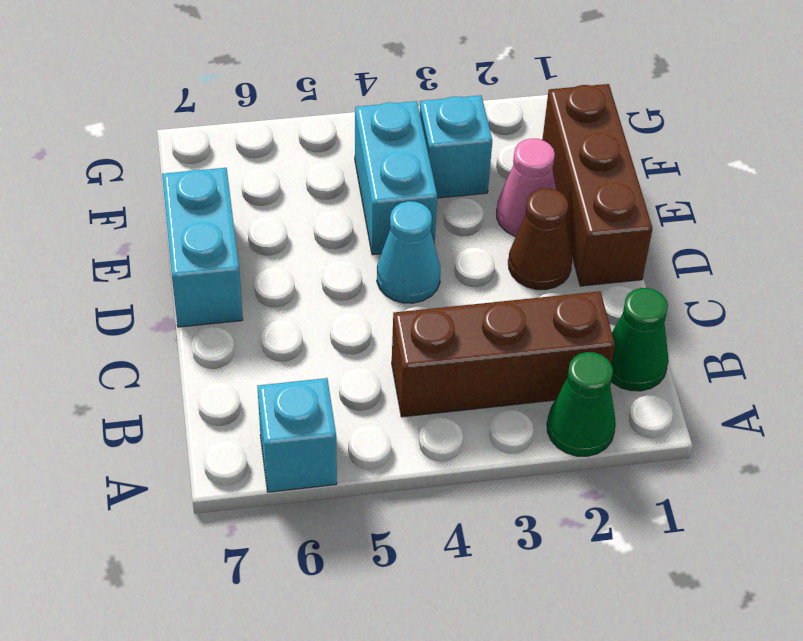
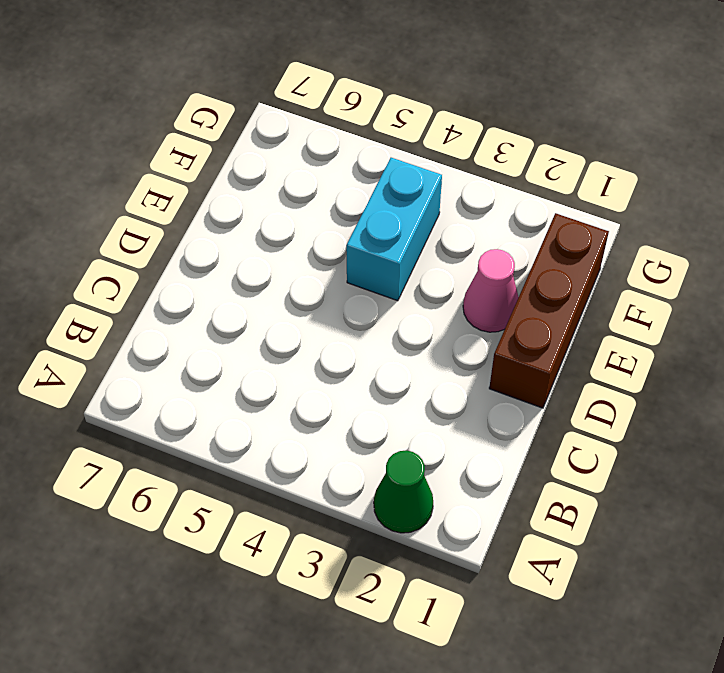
none -> cyan brick A6 level 1
none -> green cone B1 level 1

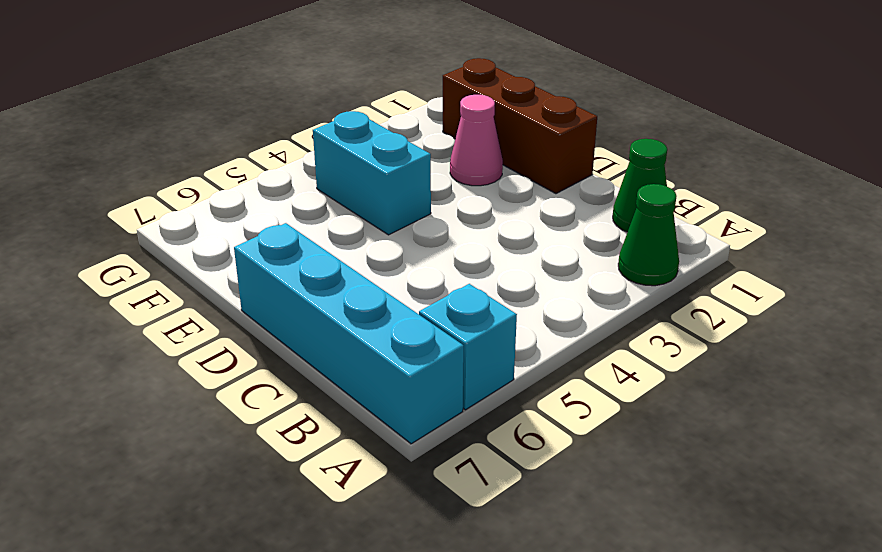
cyan brick A7:D7 level 1 -> cyan brick D7:E7 level 1
none -> brown brick B2:B4 level 1
none -> brown cone D2 level 1

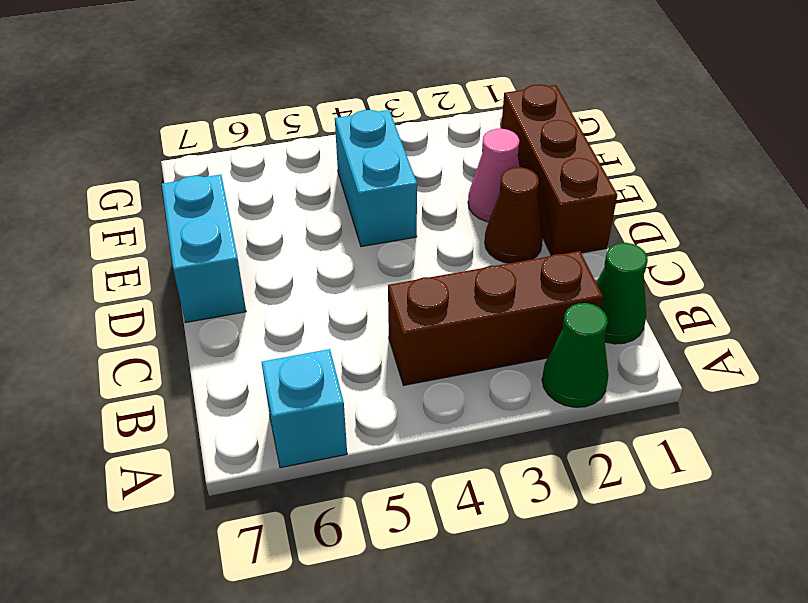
none -> cyan cone D4 level 1
none -> cyan brick F3 level 1

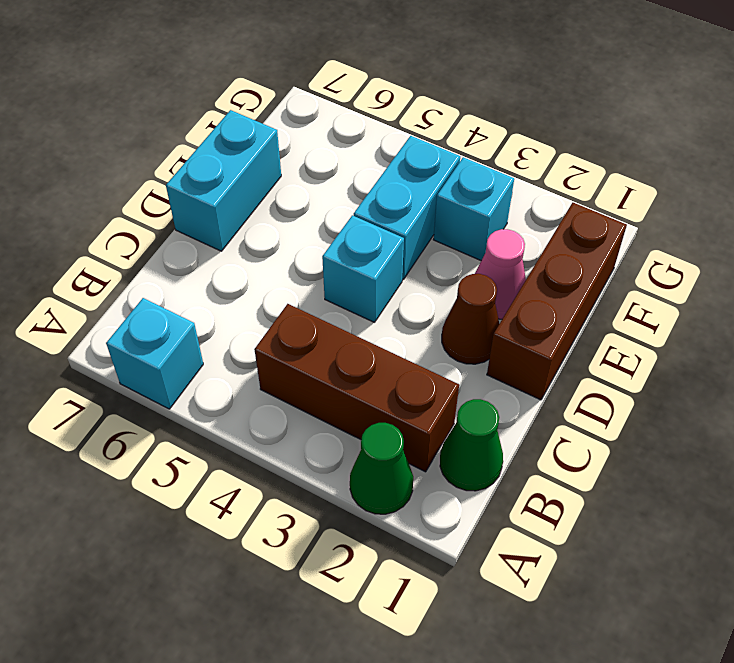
cyan brick D4 level 1 -> cyan cone D4 level 1

